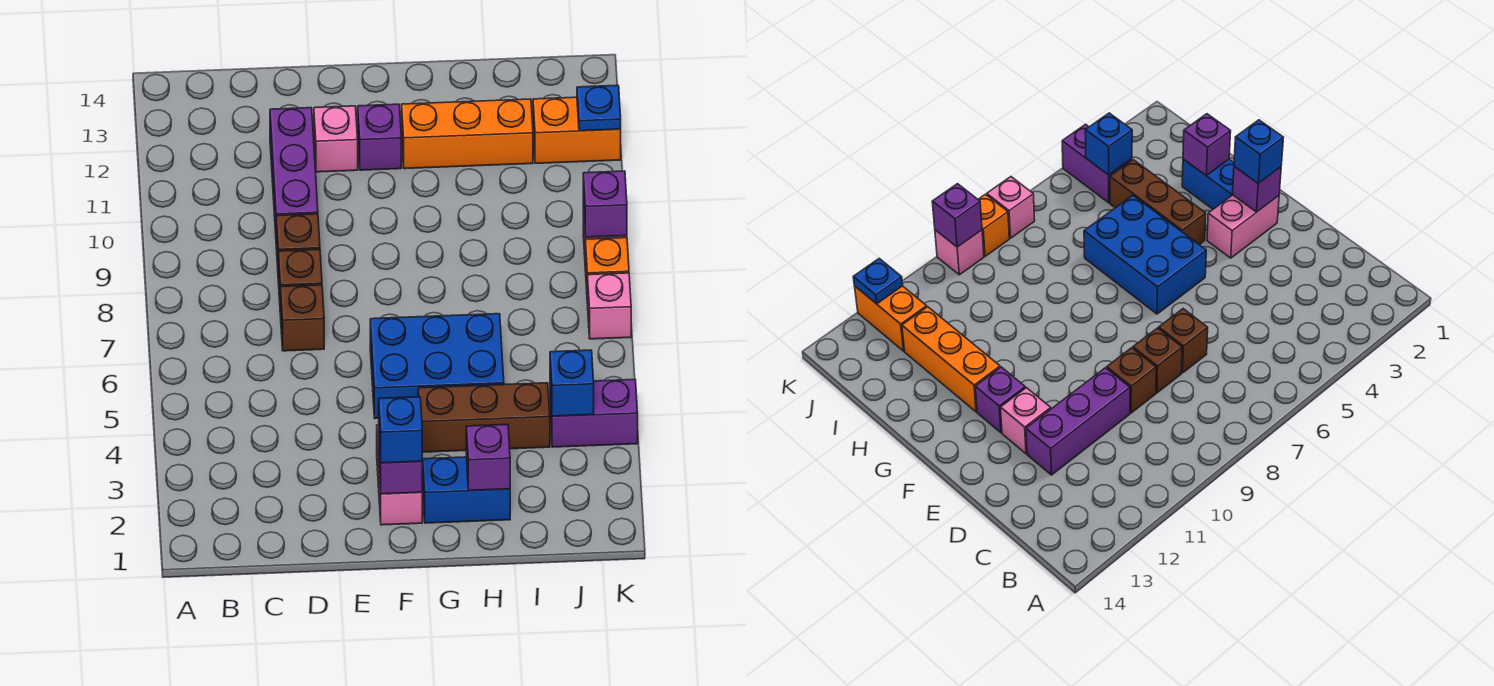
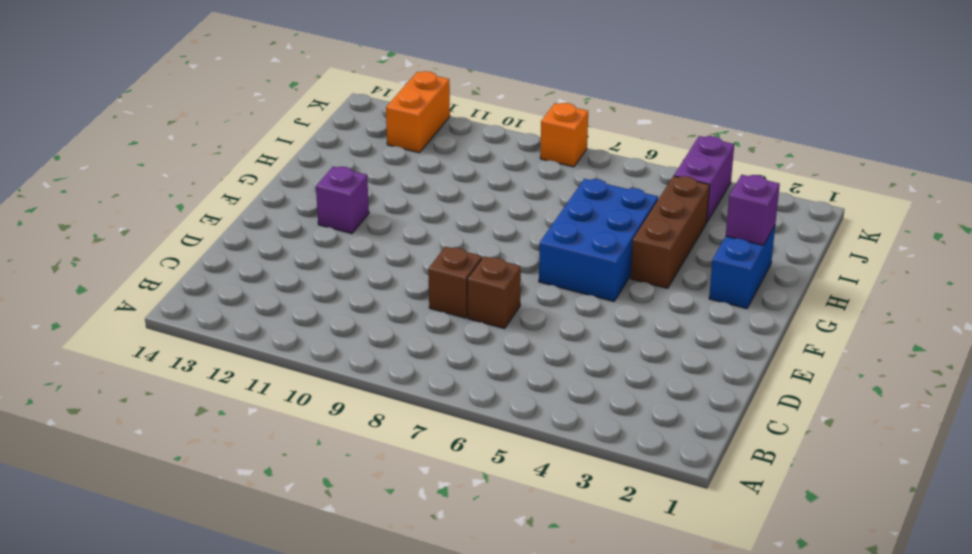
none -> brown brick D9 level 1
none -> purple brick D10:D12 level 1
none -> pink brick E12 level 1

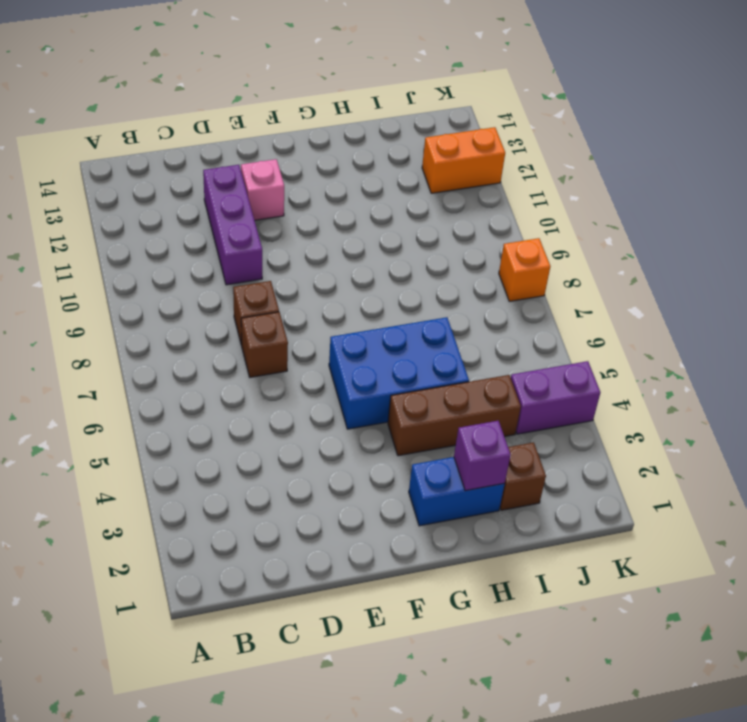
brown brick I2 level 1 -> brown brick D9 level 1
none -> pink brick F2:F3 level 1
none -> purple brick F12 level 1
none -> orange brick G12:I12 level 1

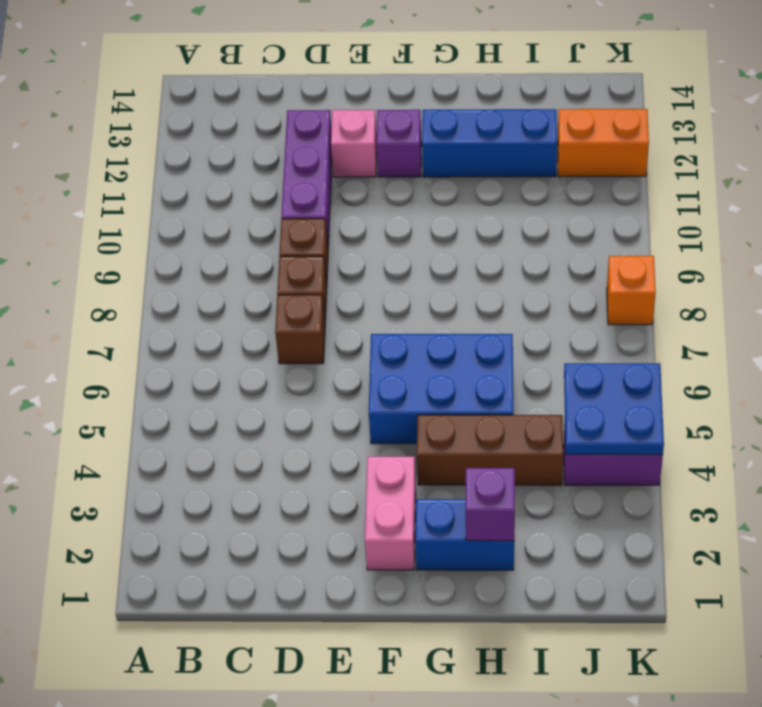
blue brick G12:I12 level 1 -> orange brick G12:I12 level 1
blue plate J4:K5 level 2 -> blue brick J4 level 2
none -> pink brick K7 level 1
none -> pink brick K9 level 1
none -> purple brick F2 level 2

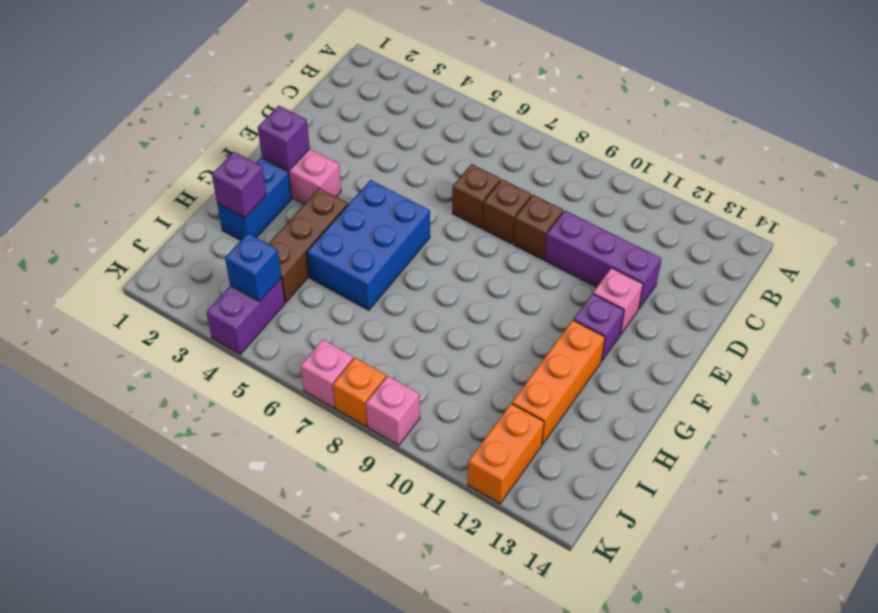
none -> purple brick K9 level 2
none -> blue plate K12 level 2
none -> blue brick F2 level 3

